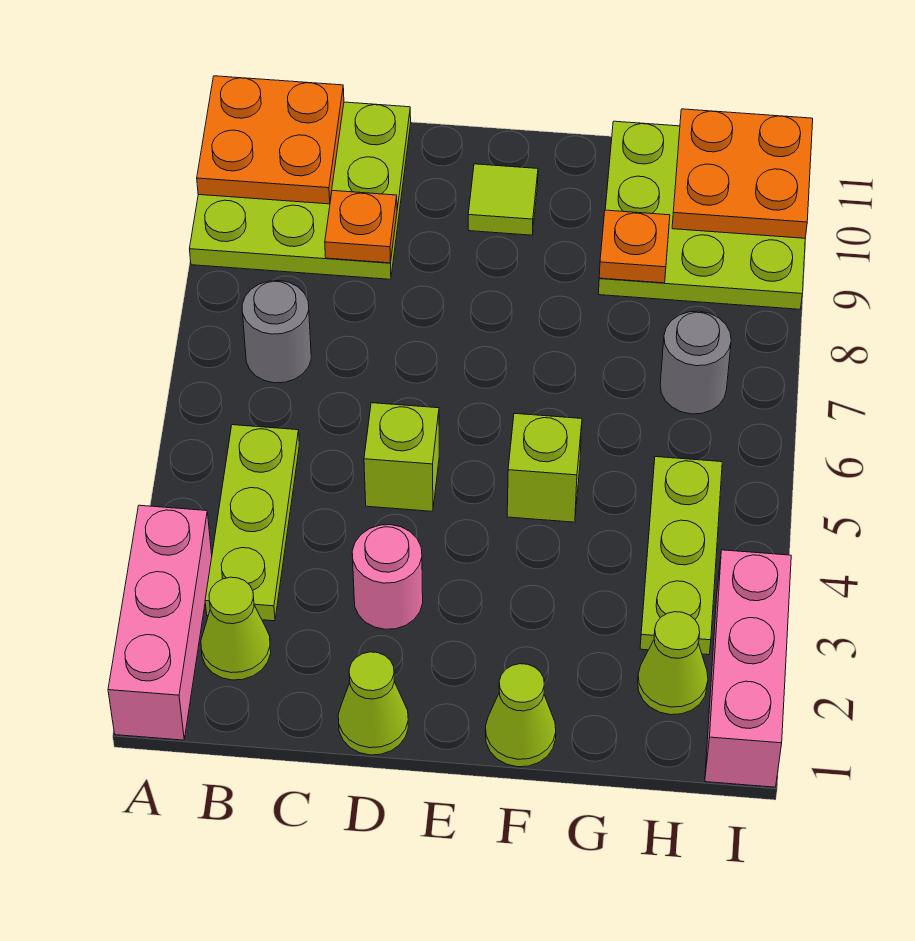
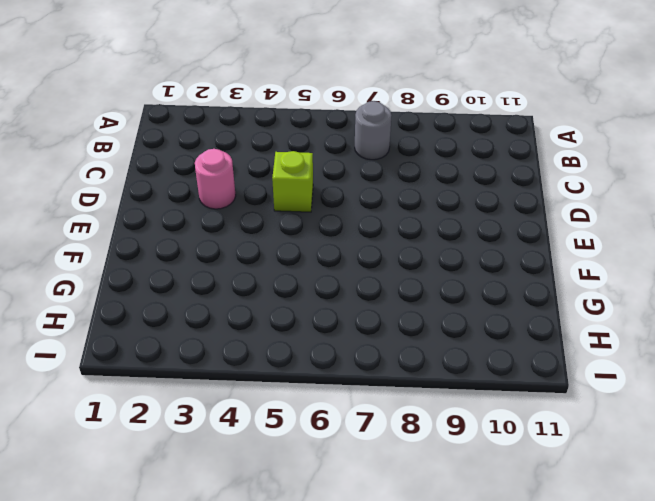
none -> pink brick A1:A3 level 1
none -> lime plate A9:C11 level 1
none -> lime cone B2 level 1

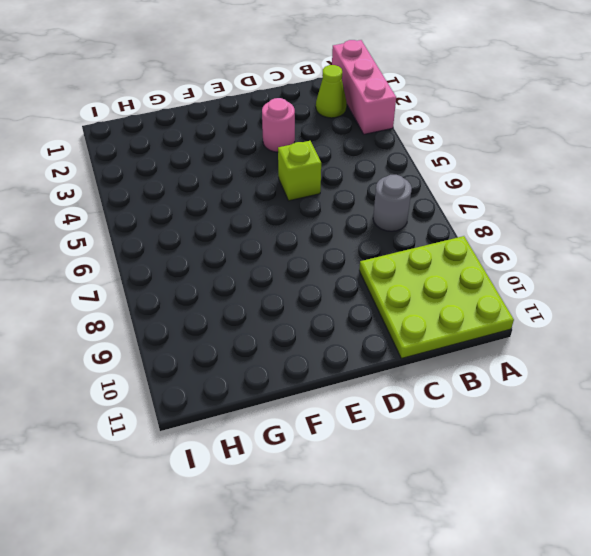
none -> lime plate B3:B5 level 1
none -> lime cone D1 level 1
none -> lime tile E10 level 1

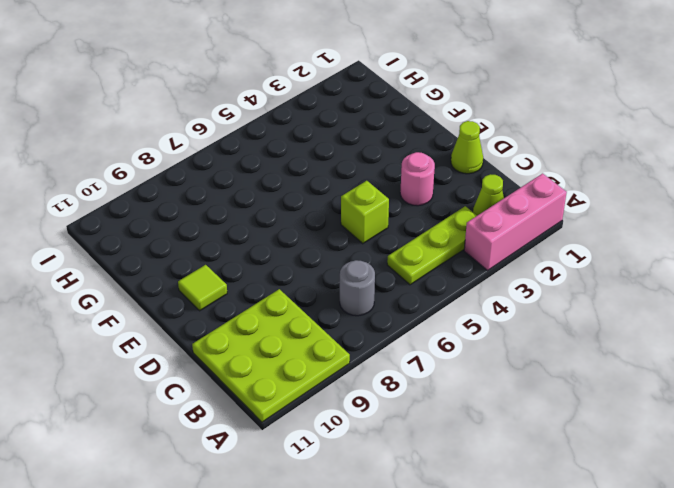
none -> lime cone F1 level 1
none -> lime brick F5 level 1
none -> lime plate G9:I11 level 1

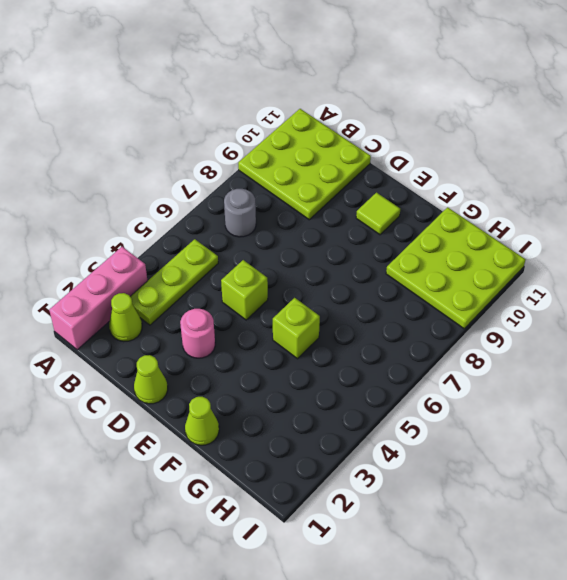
none -> lime cone H2 level 1
none -> lime plate H3:H5 level 1
none -> grey round brick H7 level 1

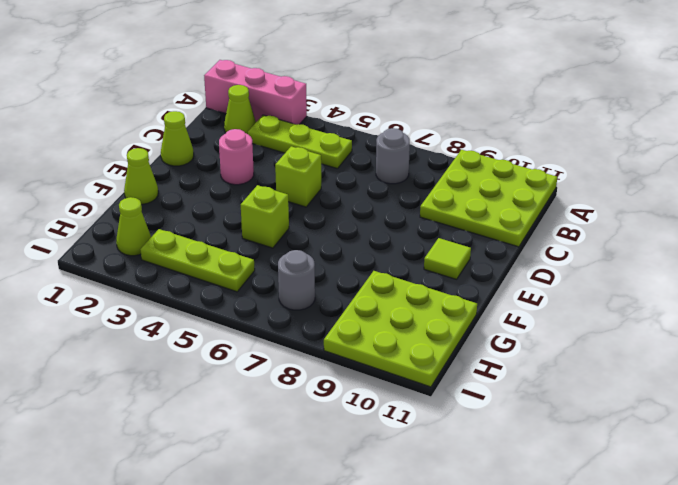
none -> pink brick I1:I3 level 1
none -> orange plate A10:B11 level 2
none -> orange plate C9 level 2

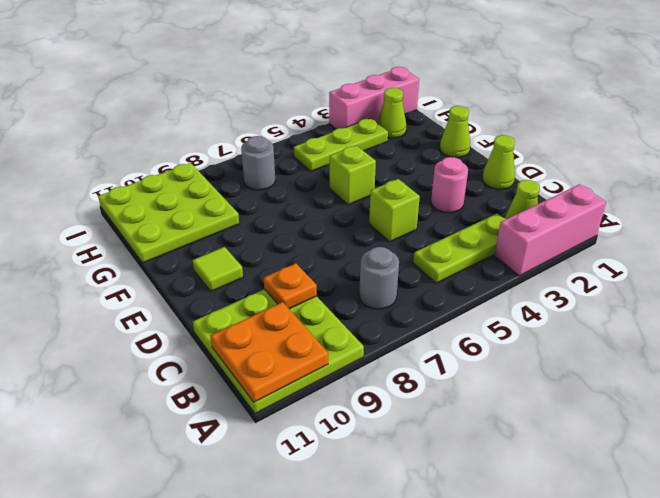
none -> orange plate G9 level 2
none -> orange plate H10:I11 level 2

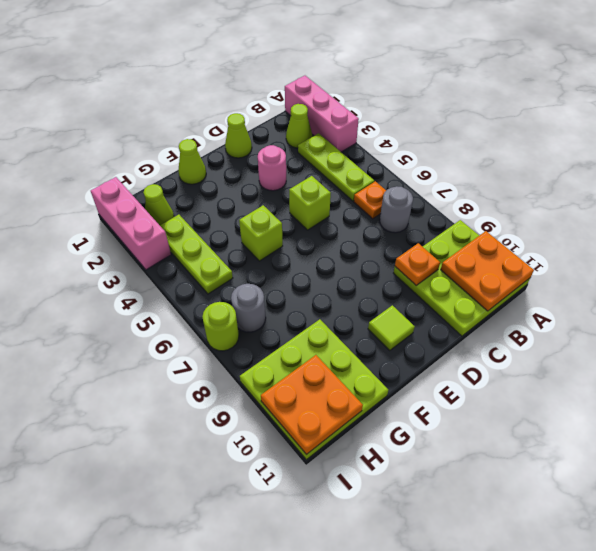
orange plate B6 level 1 -> orange plate G9 level 2
lime round brick I7 level 1 -> none

